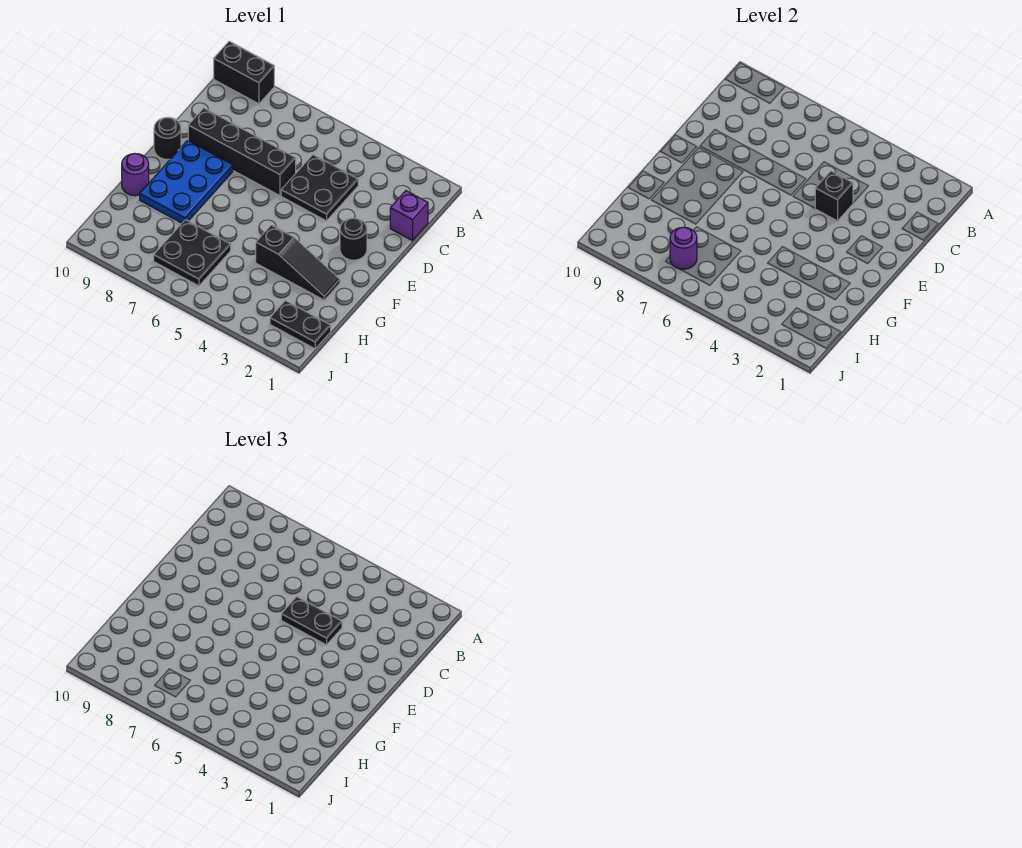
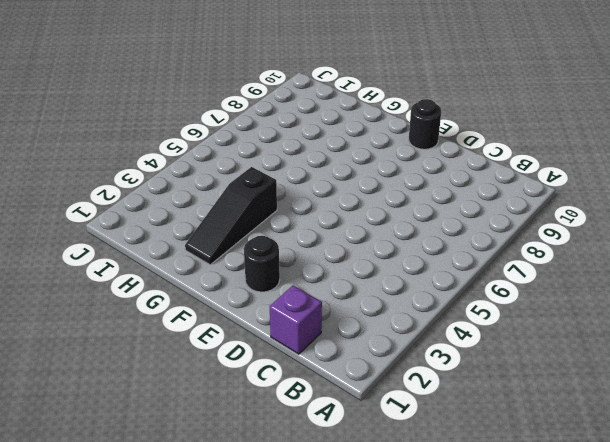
none -> black brick A9:A10 level 1
none -> black plate C4:D5 level 1
none -> black brick D6:D9 level 1

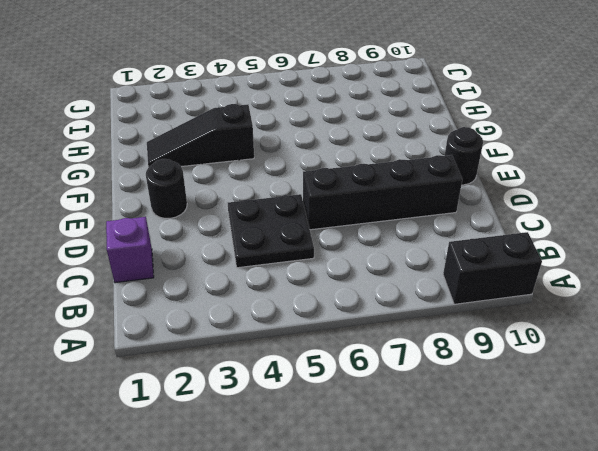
none -> blue plate E8:G9 level 1
none -> purple round brick G10 level 1
none -> black plate H6:I7 level 1

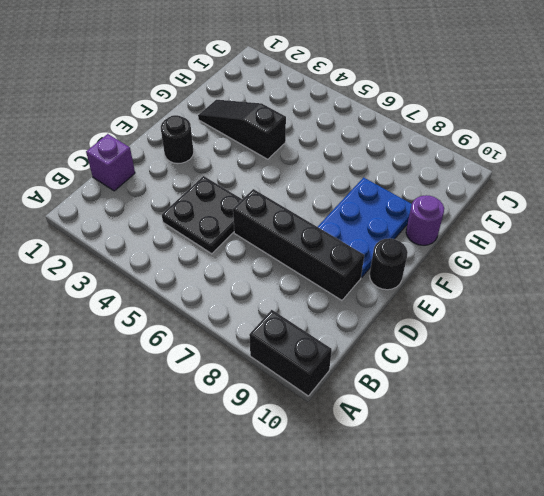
none -> black plate H6:I7 level 1
none -> black plate I1:I2 level 1
none -> black brick D4 level 2

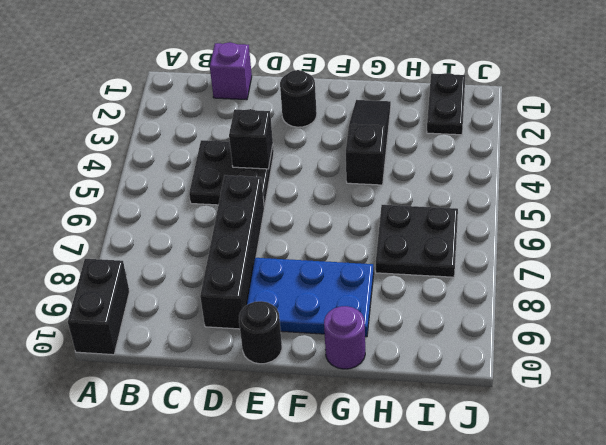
none -> purple round brick I7 level 2
none -> black plate D4:D5 level 3

